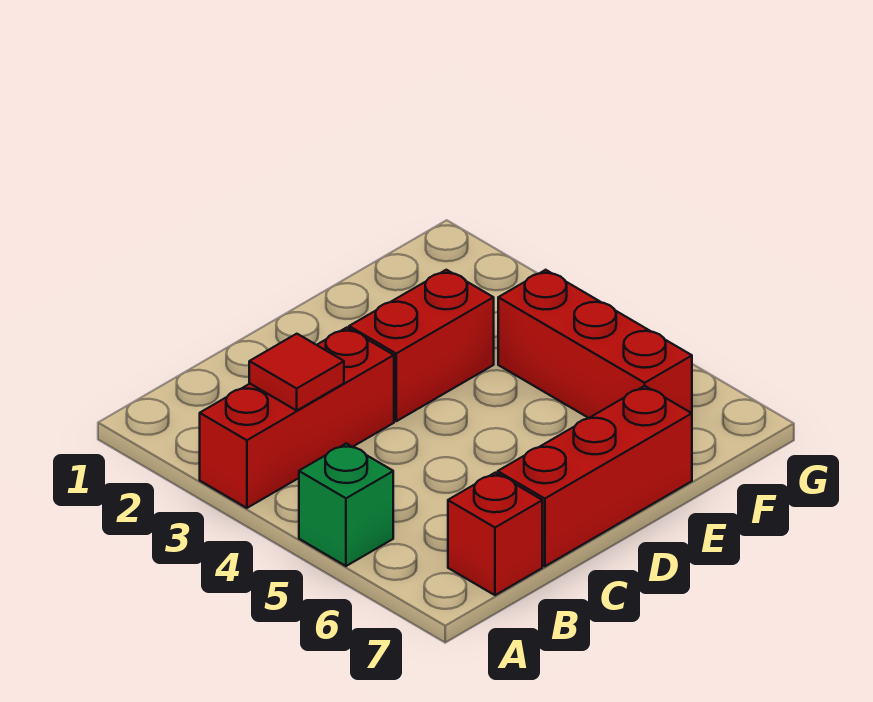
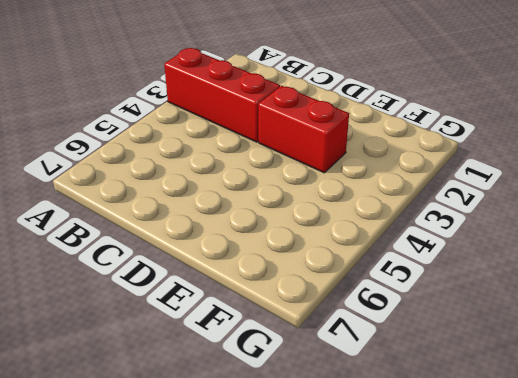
none -> green brick A5 level 1
none -> red brick B7 level 1

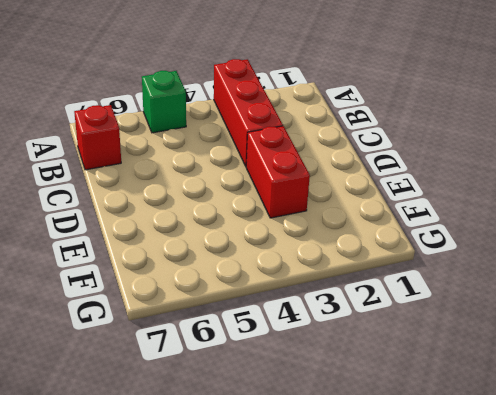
none -> red brick C7:E7 level 1
none -> red brick F4:F6 level 1

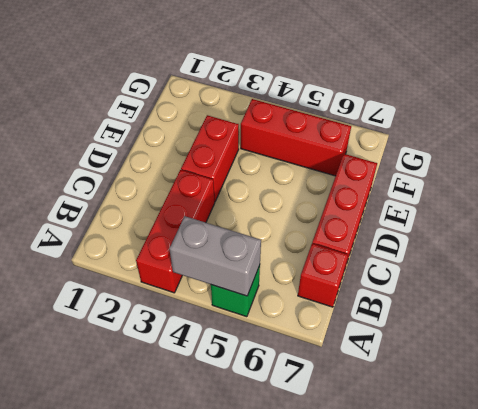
grey brick A4:A5 level 2 -> none
none -> red tile B3 level 2

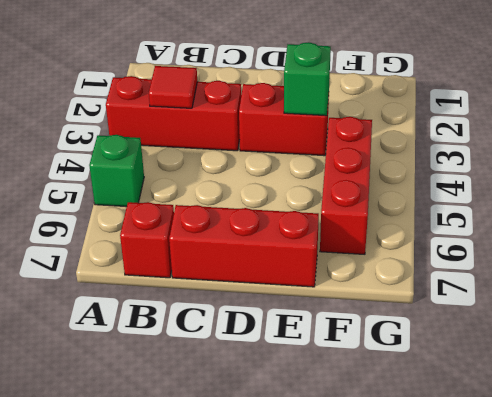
green brick E3 level 2 -> none

